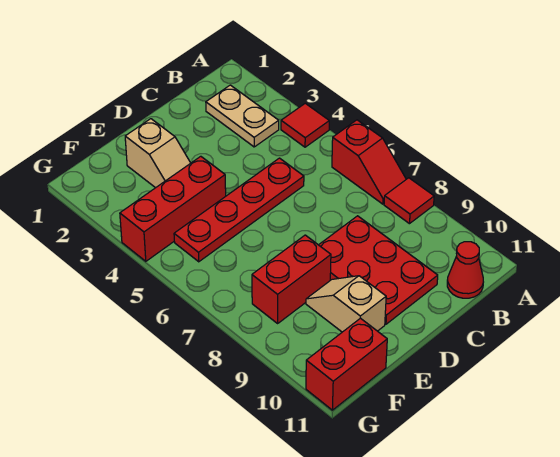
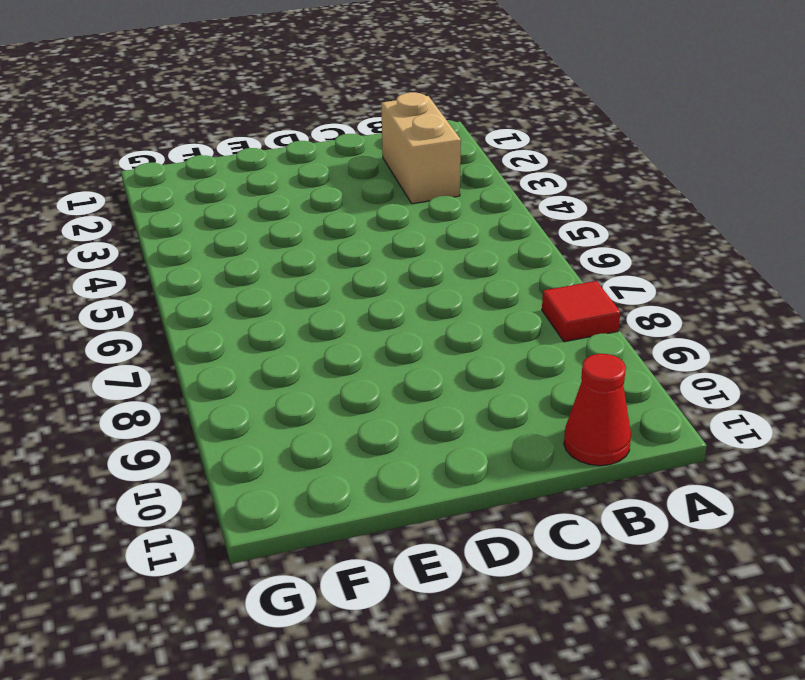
tan brick B2:B3 level 1 -> tan plate B2:B3 level 1
none -> red tile A4 level 1
none -> red slope A6:A7 level 1 top 6
none -> red plate C5:F5 level 1

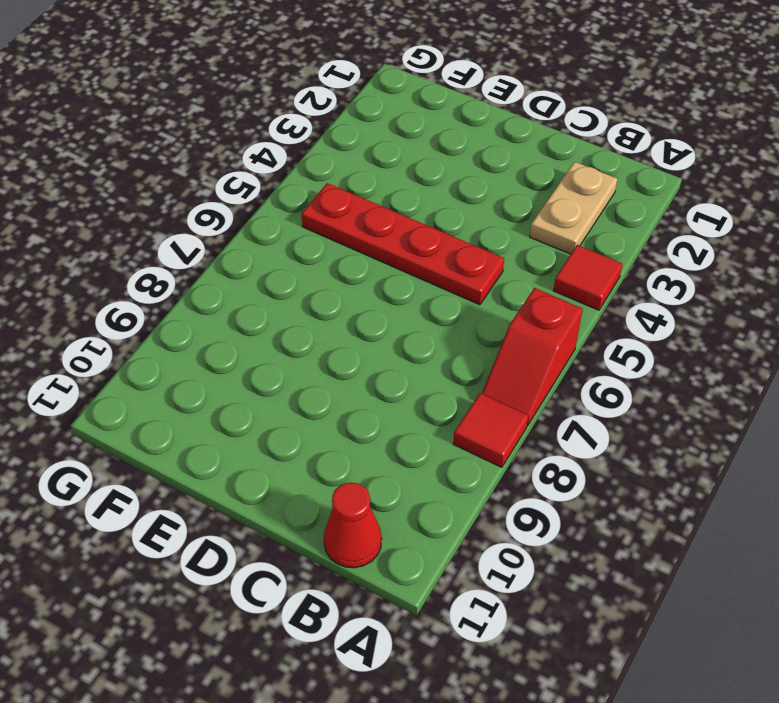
none -> red plate C8:D10 level 1
none -> tan slope E2:E3 level 1 top 2
none -> red brick E4:G4 level 1

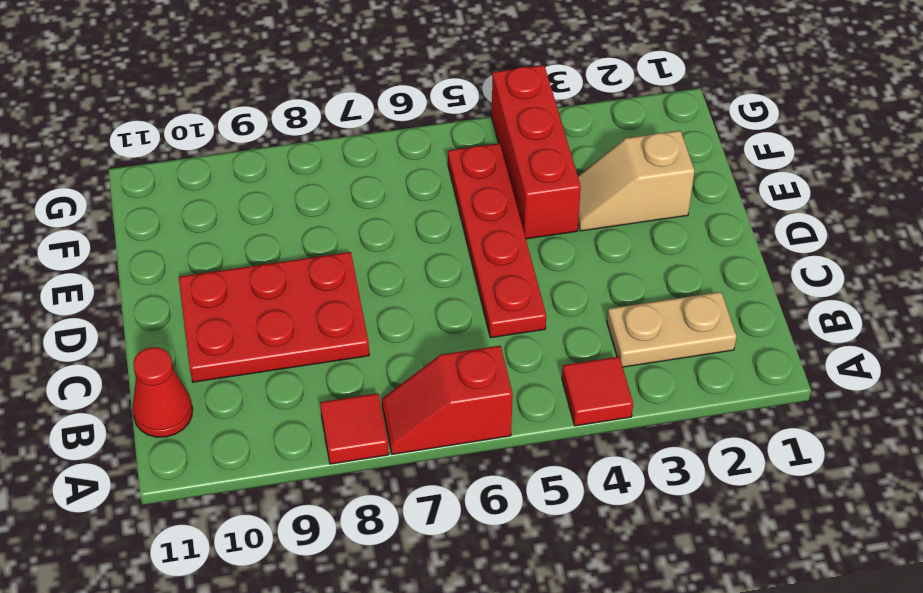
none -> red brick E8:F8 level 1
none -> tan slope E9:E10 level 1 top 10
none -> red brick F11:G11 level 1

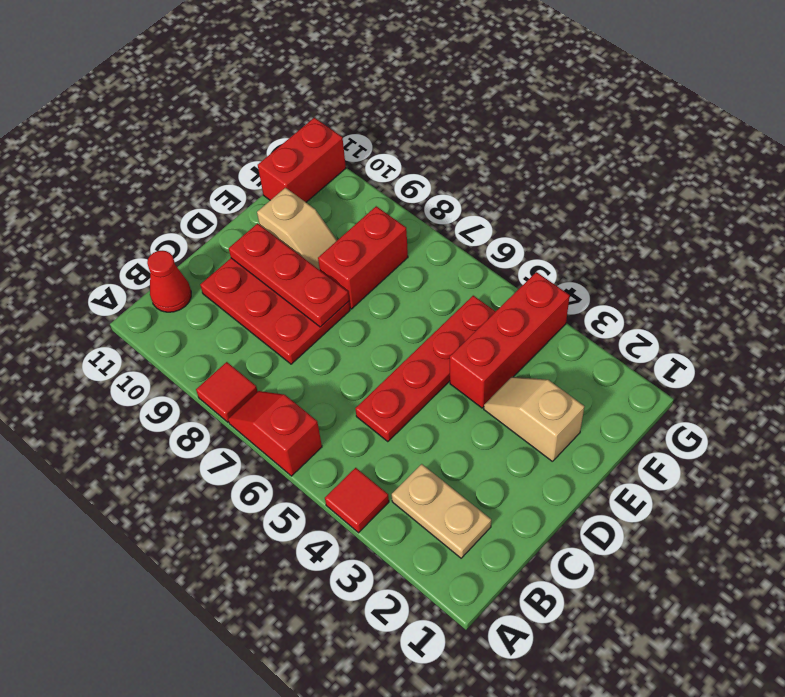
red plate D8:D10 level 2 -> none

